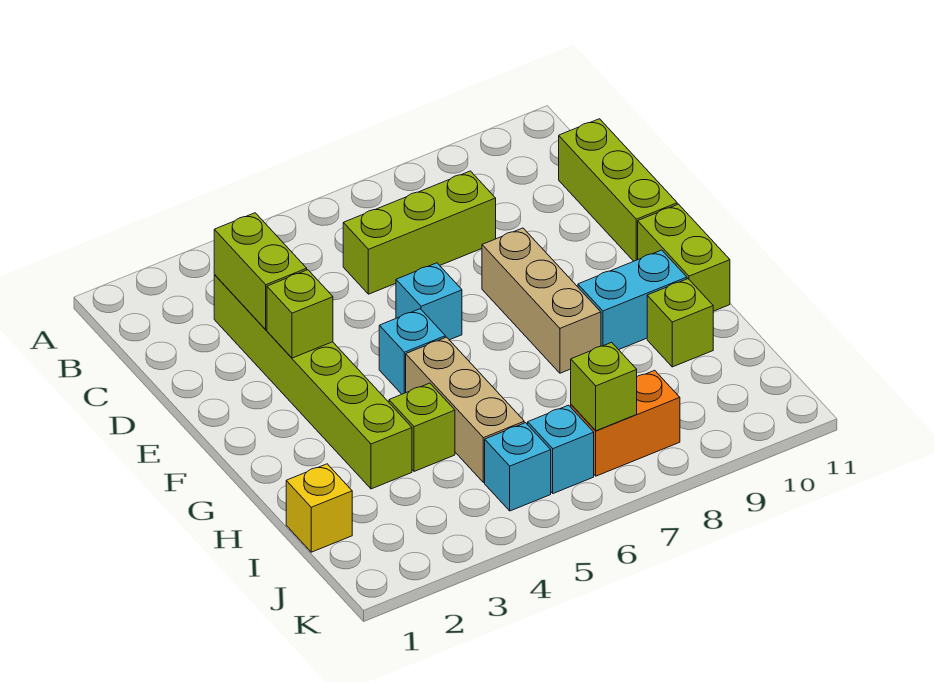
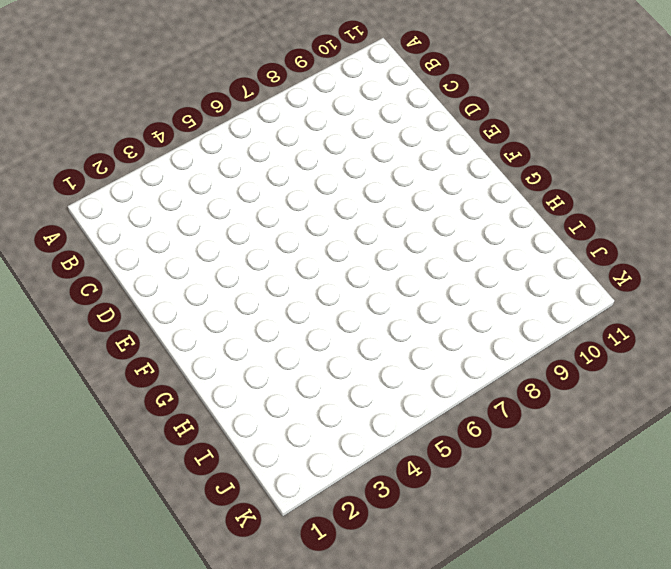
none -> lime brick C3:H3 level 1
none -> lime brick C6:C8 level 1
none -> lime brick C11:E11 level 1

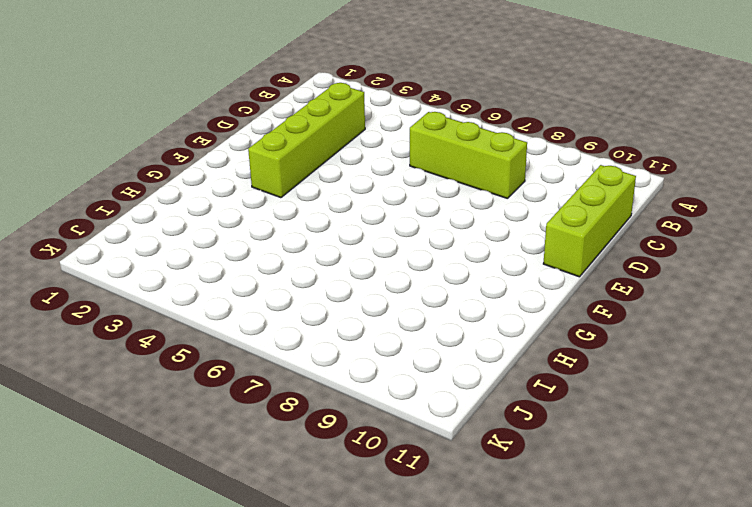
lime brick C3:F3 level 1 -> lime brick C3:H3 level 1
none -> cyan brick E6 level 1
none -> tan brick E8:G8 level 1
none -> cyan brick F5 level 1

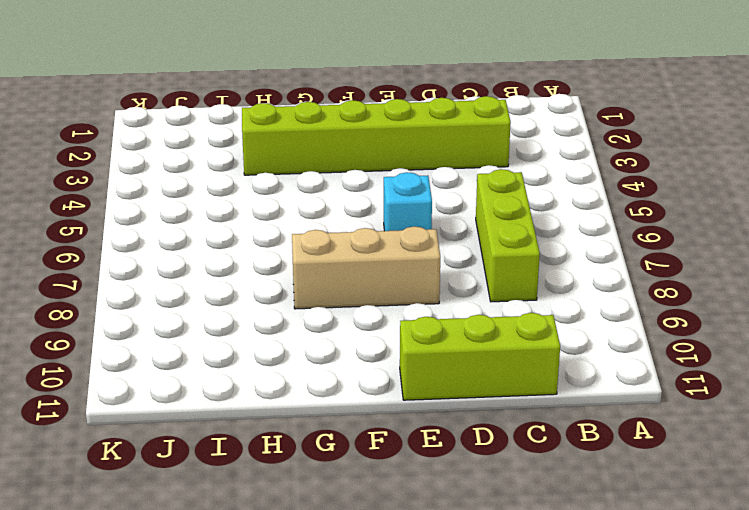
none -> cyan brick F5 level 1
none -> lime brick F11:G11 level 1
none -> tan brick G5:I5 level 1

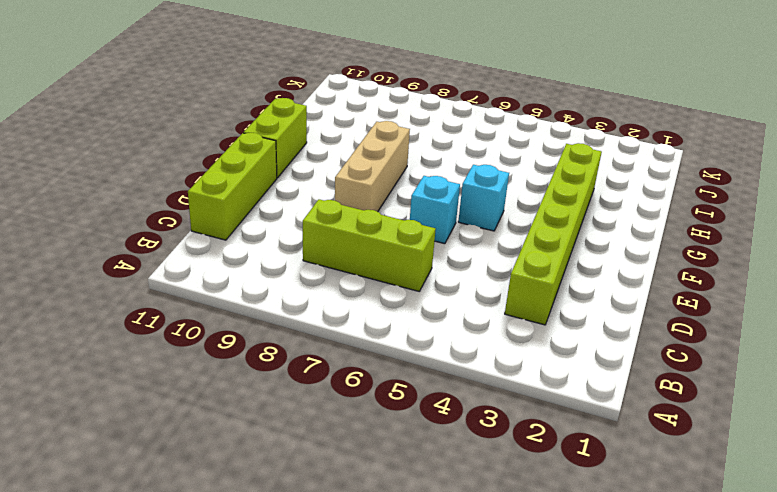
none -> tan brick G5:I5 level 1
none -> cyan brick G9:G10 level 1
none -> lime brick H4 level 1

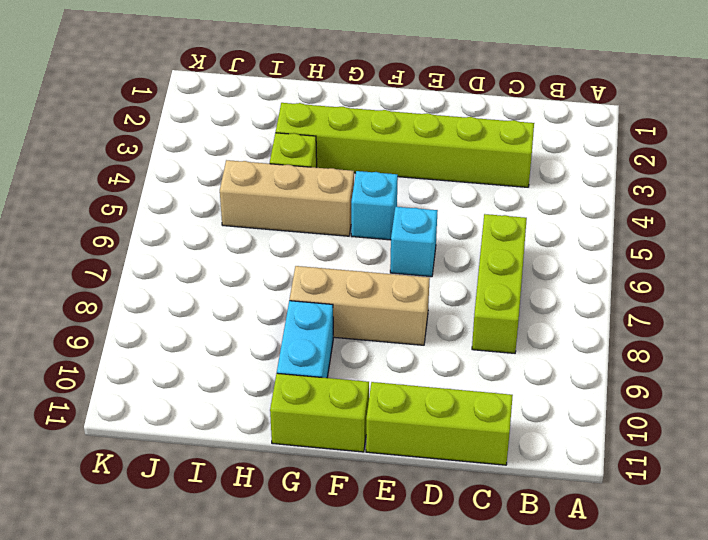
none -> lime brick H10 level 1
none -> yellow brick I1 level 1
none -> cyan brick J5 level 1

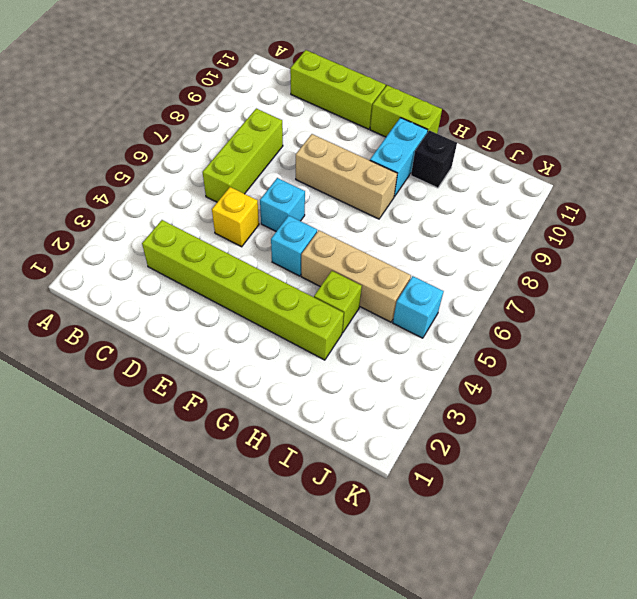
yellow brick D5 level 1 -> yellow brick I1 level 1
black brick H10 level 1 -> lime brick H10 level 1
none -> cyan brick J6 level 1
none -> orange brick J7:J8 level 1
none -> lime brick C3:D3 level 2

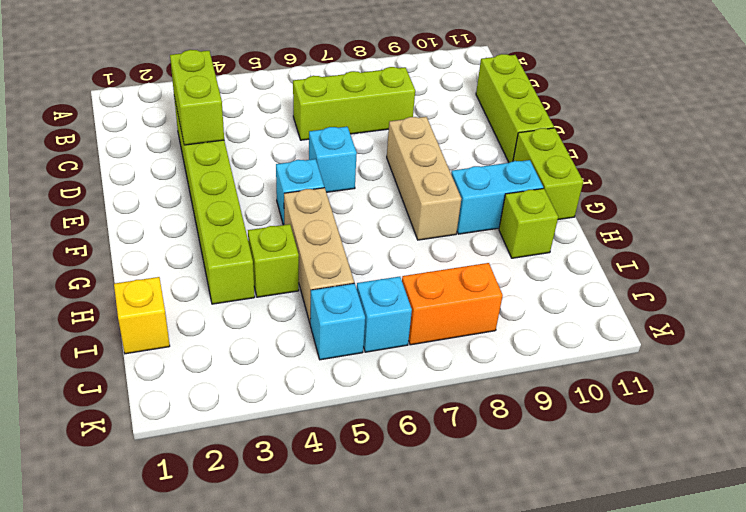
none -> lime brick E3 level 2
none -> lime brick J7 level 2

